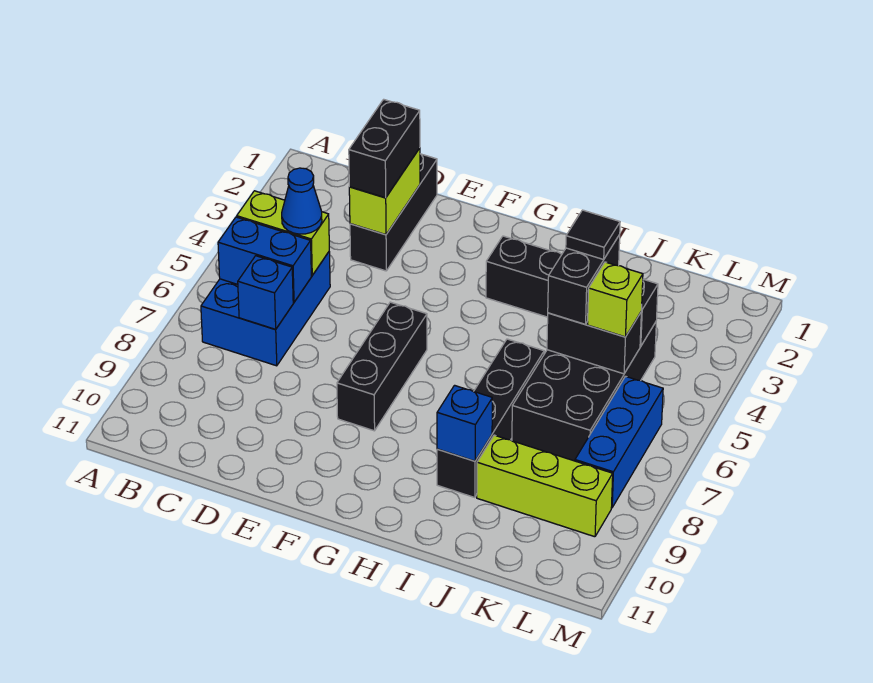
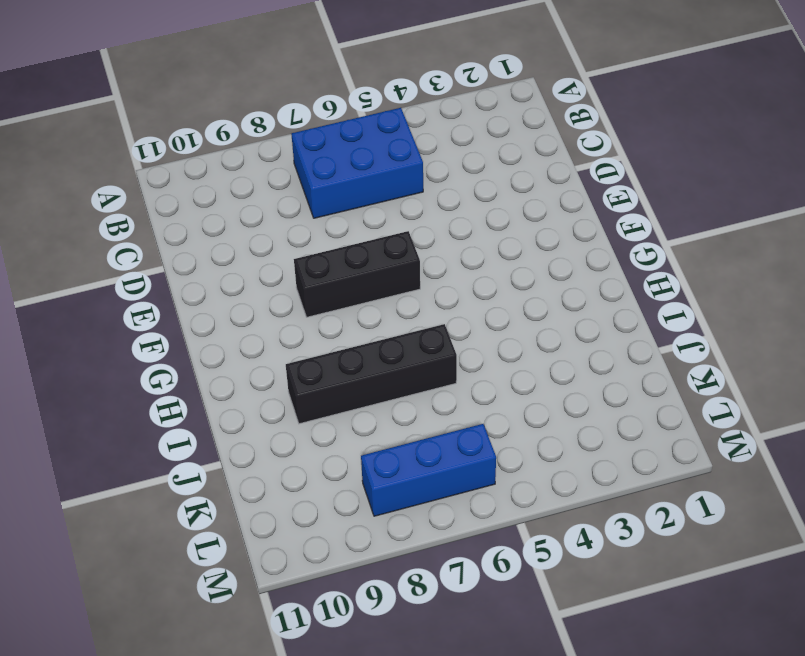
none -> black brick D1:D3 level 1
none -> black brick J4:K7 level 1
none -> lime brick J9:L9 level 1

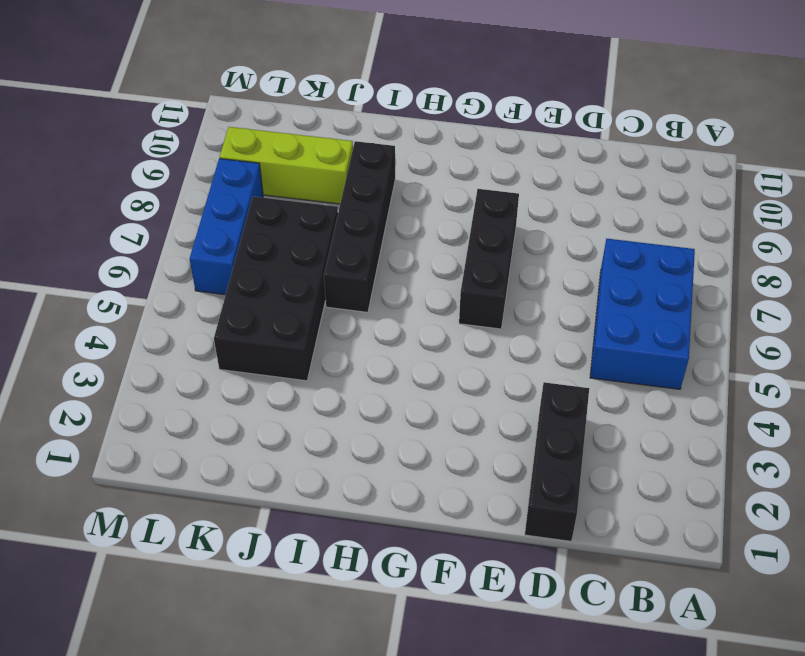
none -> lime brick B5:C5 level 2
none -> blue brick B6:C6 level 2
none -> blue brick C7 level 2

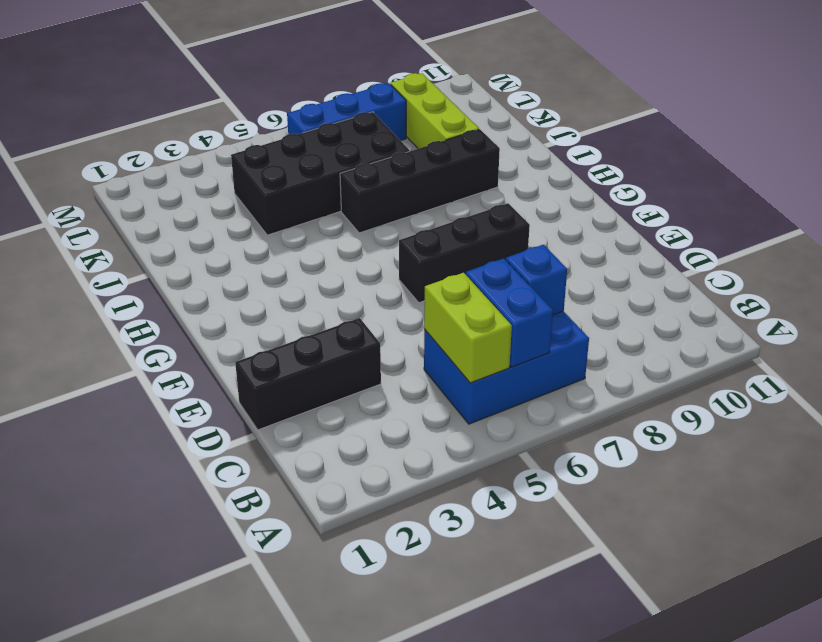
none -> lime brick D2:D3 level 2
none -> black brick H4:K4 level 2
none -> blue brick I9 level 2

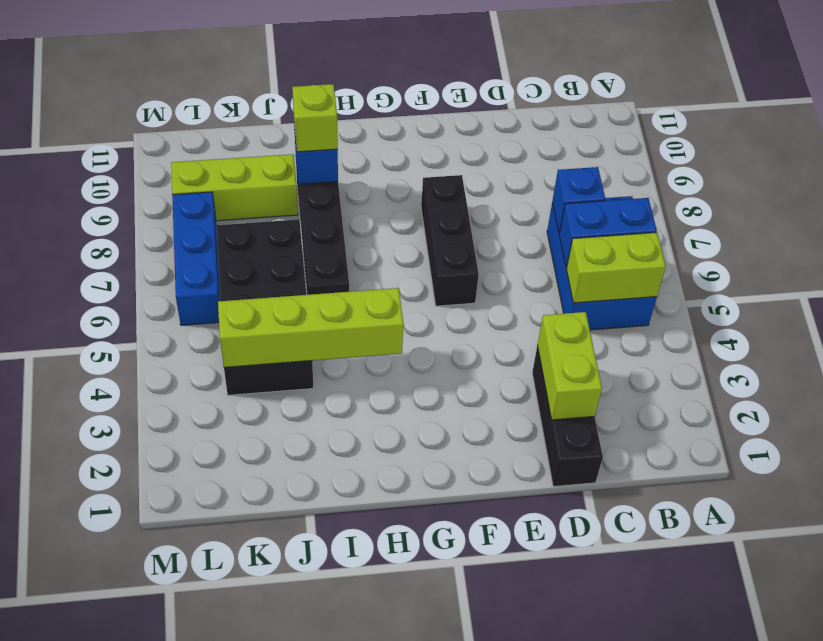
lime brick H4:K4 level 2 -> black brick H4:K4 level 2
lime brick I9 level 3 -> lime brick K5 level 3
none -> black brick J5:K5 level 2
none -> blue cone C5 level 3
none -> black brick D2:D3 level 3

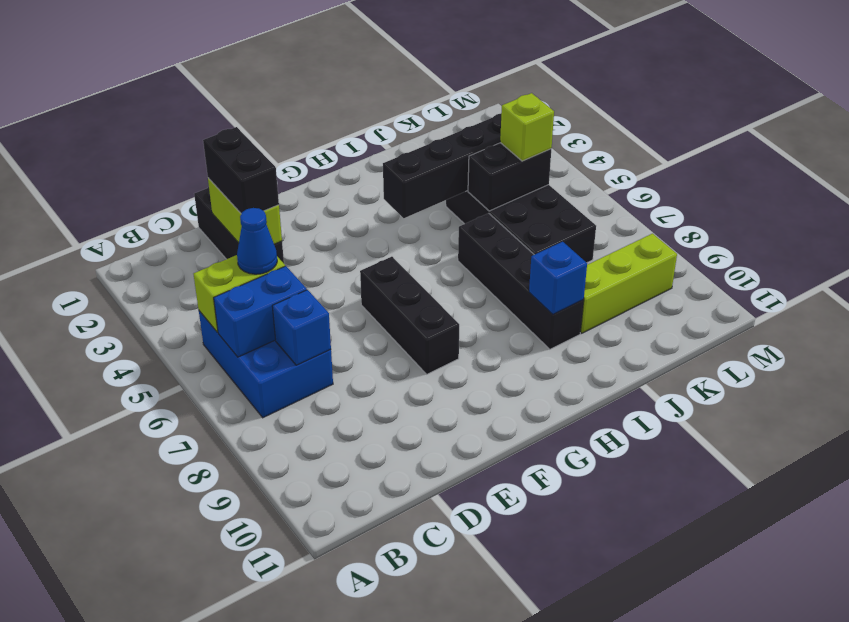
none -> blue brick L6:L8 level 1
none -> black brick J4:J5 level 3
none -> black tile J4 level 4

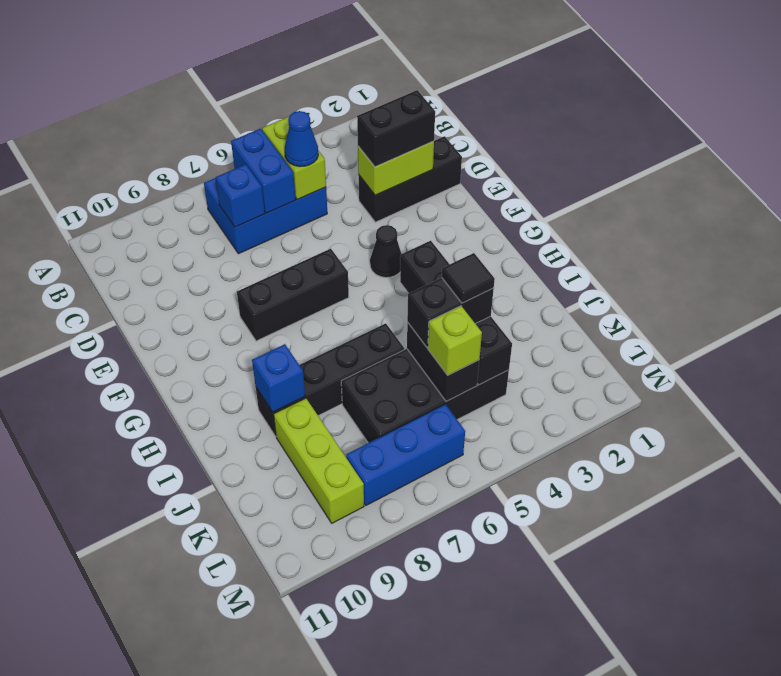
black cone F4 level 1 -> none

